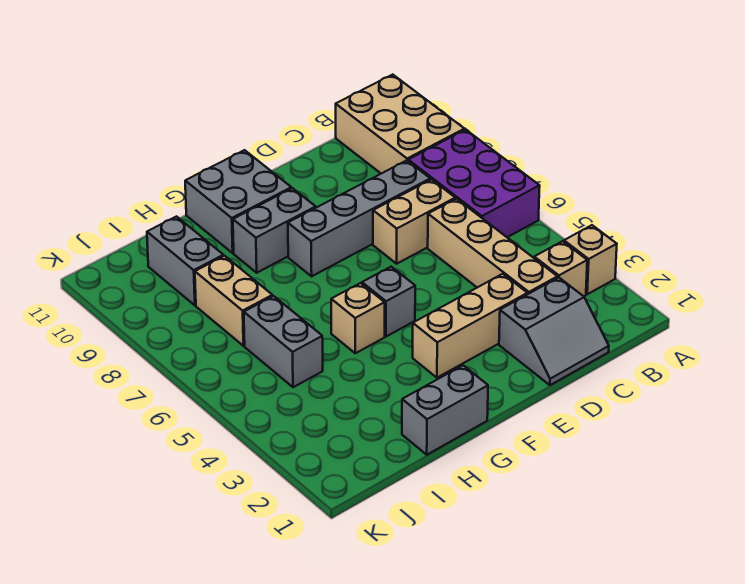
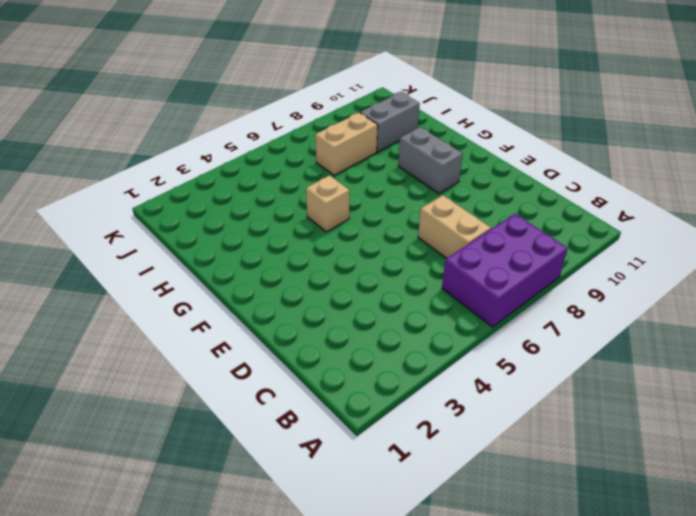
none -> tan brick A3 level 1
none -> tan brick A9:B11 level 1
none -> tan brick B3 level 1

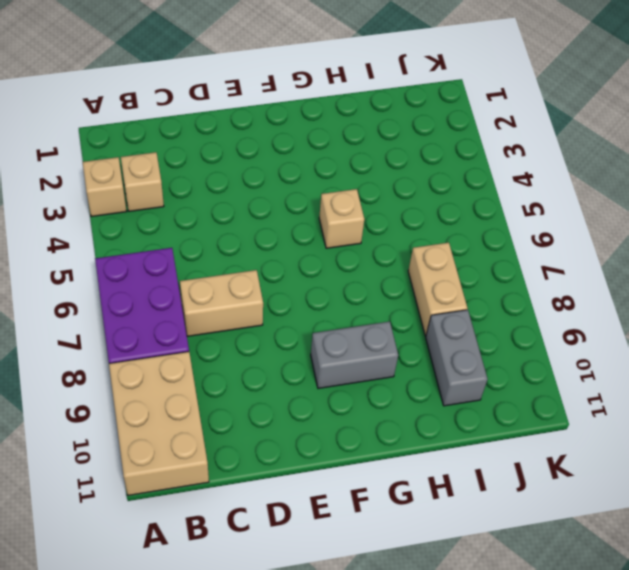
none -> grey slope C1:D2 level 1 top 2
none -> tan brick C3:C6 level 1
none -> grey brick C8:F8 level 1

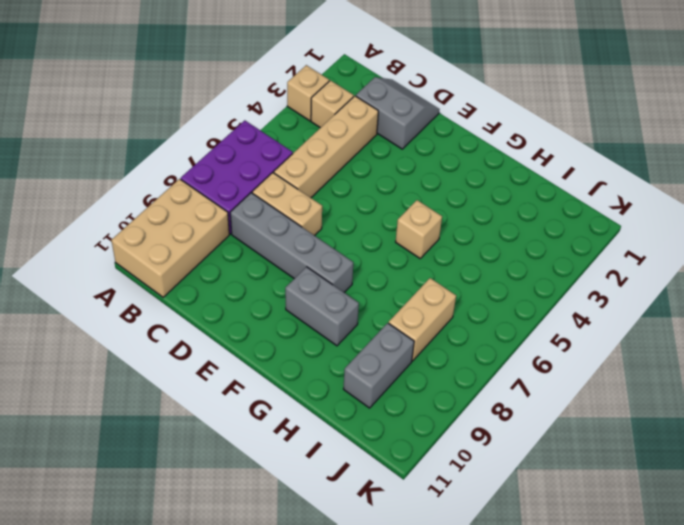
none -> tan brick D3:F3 level 1
none -> grey brick F5 level 1
none -> grey brick F10:G11 level 1

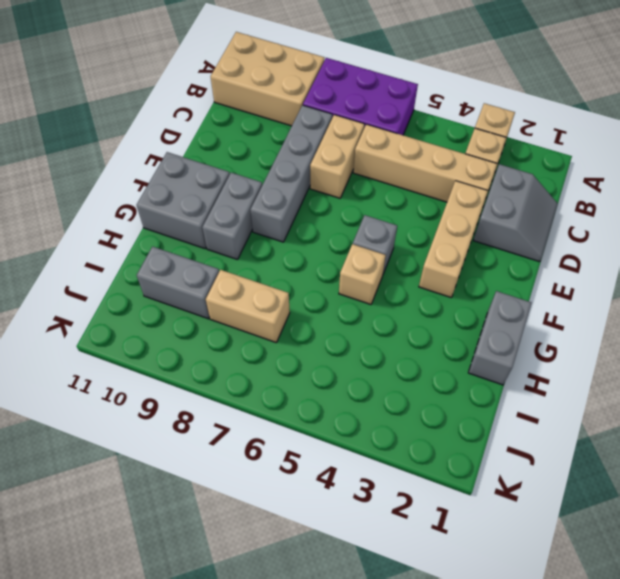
none -> grey brick I5:I6 level 1

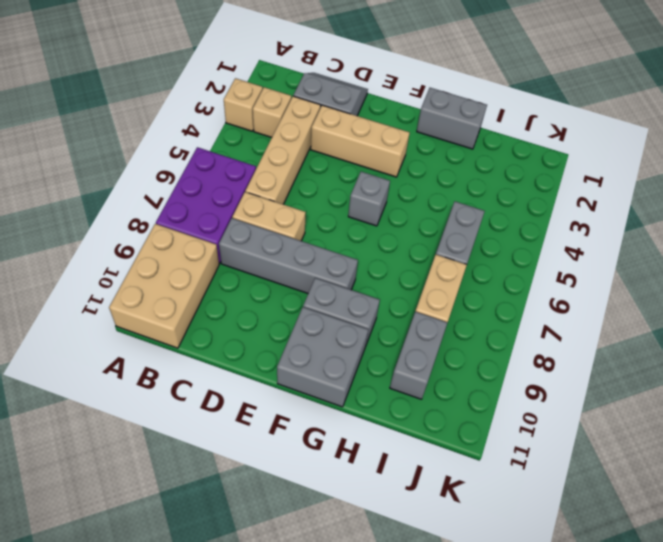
none -> tan brick G5 level 1

